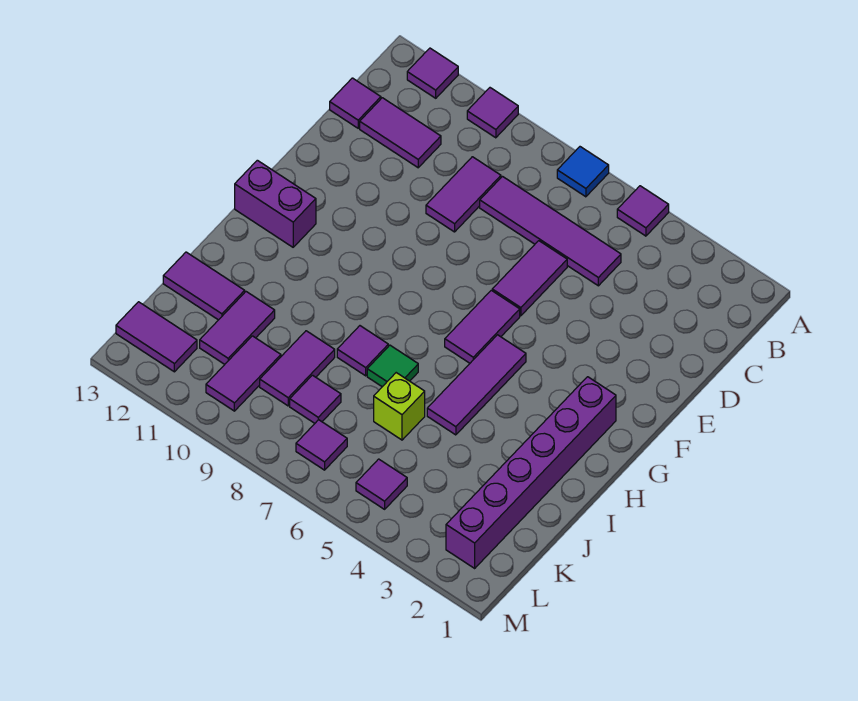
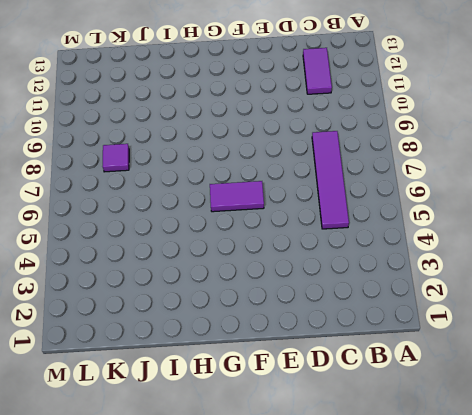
none -> purple tile A5 level 1
none -> blue tile A7 level 1
none -> purple tile A10 level 1

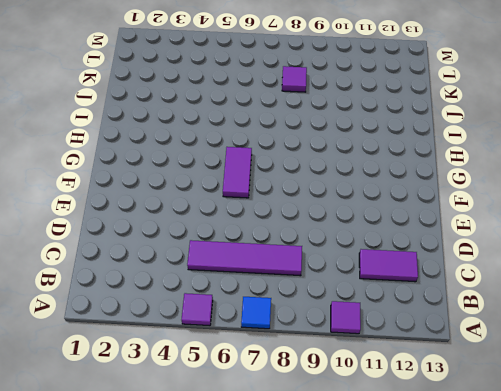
none -> purple tile A12 level 1
none -> purple tile C9:D9 level 1
none -> purple tile C13 level 1

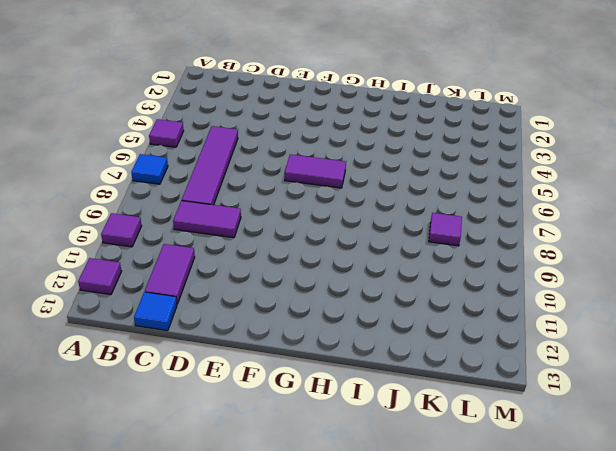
blue tile C13 level 1 -> purple tile C13 level 1
none -> purple tile D6:E6 level 1
none -> purple brick G2:L2 level 1
none -> purple tile G5:I5 level 1

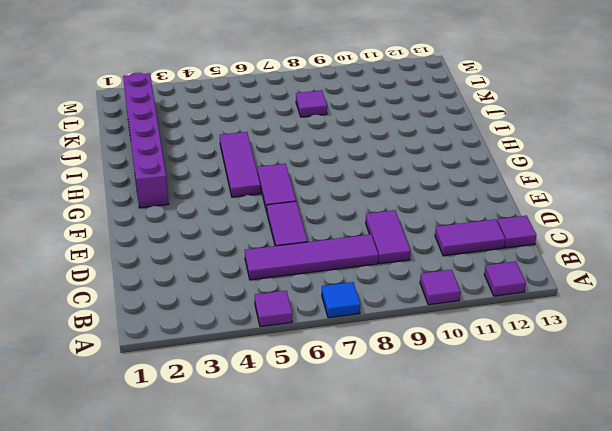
none -> purple brick G12:G13 level 1
none -> green tile I7 level 1
none -> purple tile I8 level 1

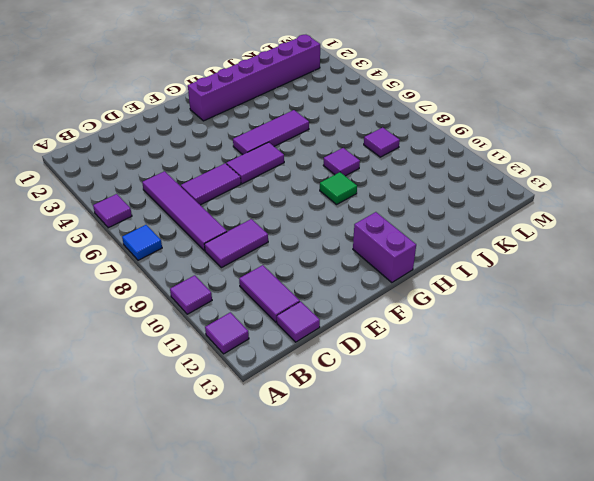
green tile H9 level 1 -> green tile I7 level 1
none -> lime brick J6 level 1
none -> purple tile J9:K9 level 1
none -> purple tile J11:K11 level 1

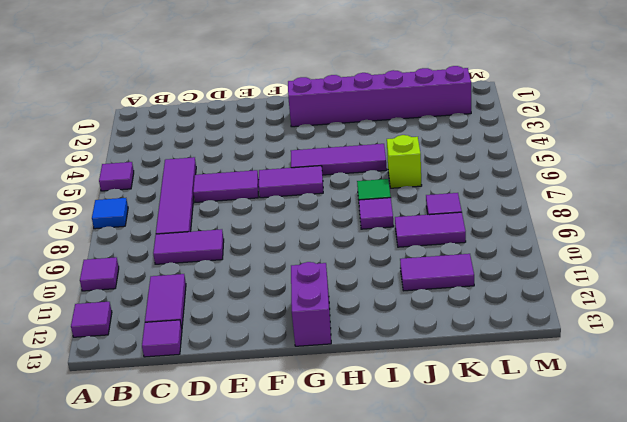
none -> purple tile J12:J13 level 1
none -> purple tile K10:L10 level 1
none -> purple tile L5 level 1

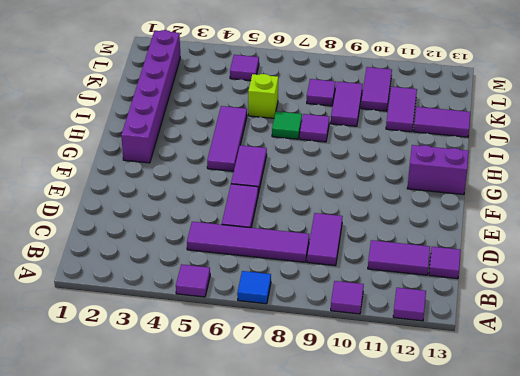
none -> purple tile L7 level 1
none -> purple tile L12:L13 level 1

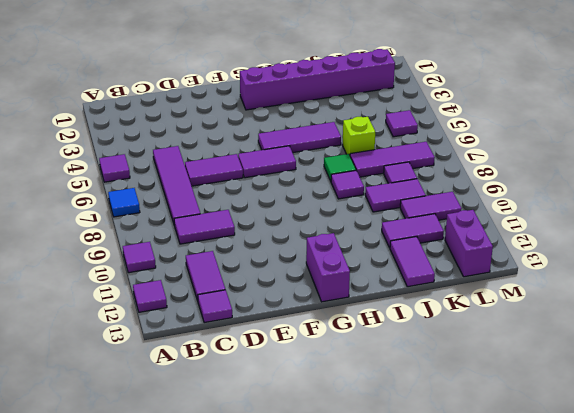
purple tile J7:L7 level 1 -> purple tile L7 level 1
purple brick L12:L13 level 1 -> purple tile L12:L13 level 1

